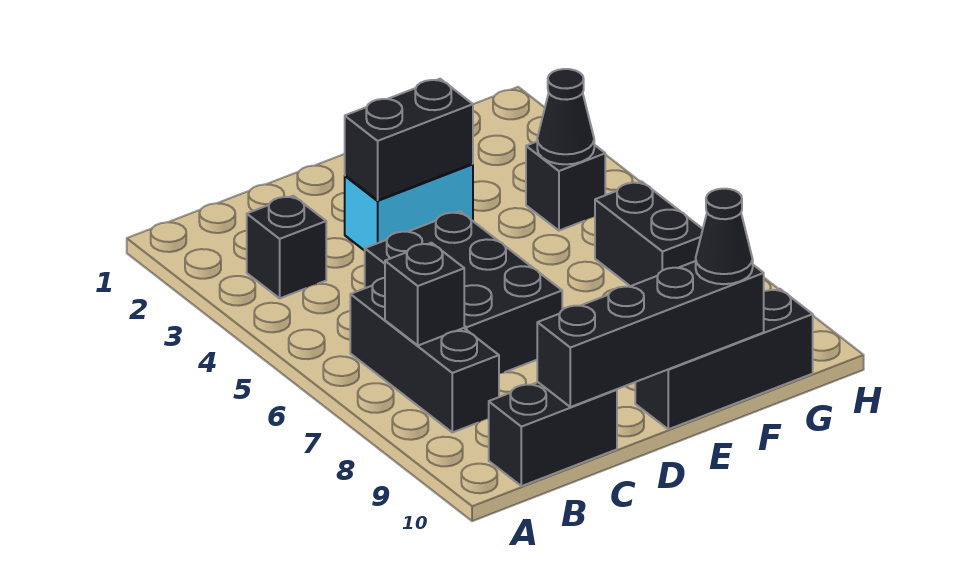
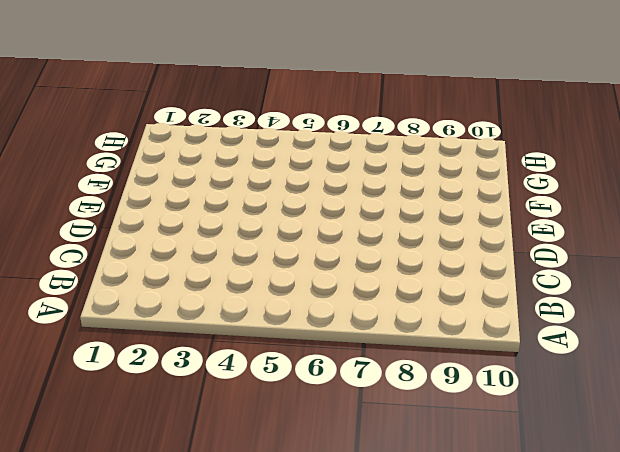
none -> black brick B3 level 1
none -> black brick B6:B8 level 1
none -> black brick B10:C10 level 1

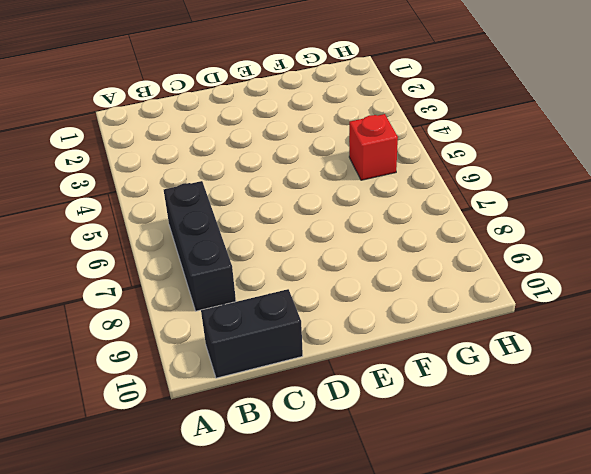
red brick G5 level 1 -> none
none -> black brick B3 level 1
none -> black brick C5:D7 level 1
none -> cyan brick D3:E3 level 1

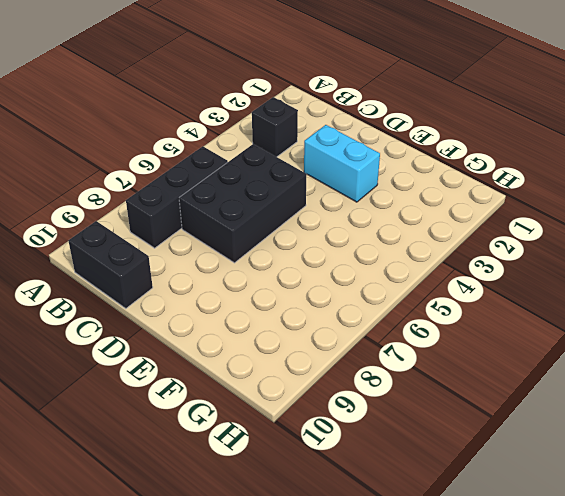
none -> black brick E10:G10 level 1
none -> black brick G4 level 1
none -> black brick G6:G7 level 1

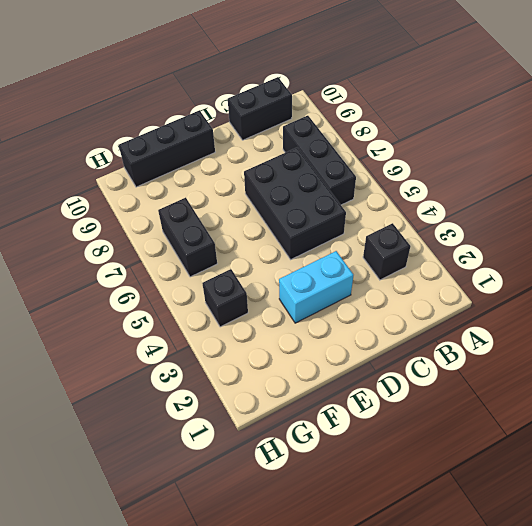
none -> black brick B7 level 2
none -> black brick C10:F10 level 2
none -> black brick D3:E3 level 2

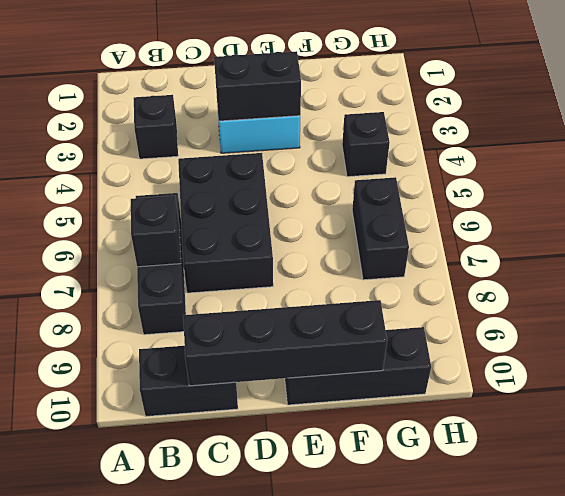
none -> black cone G4 level 2
none -> black cone F10 level 3

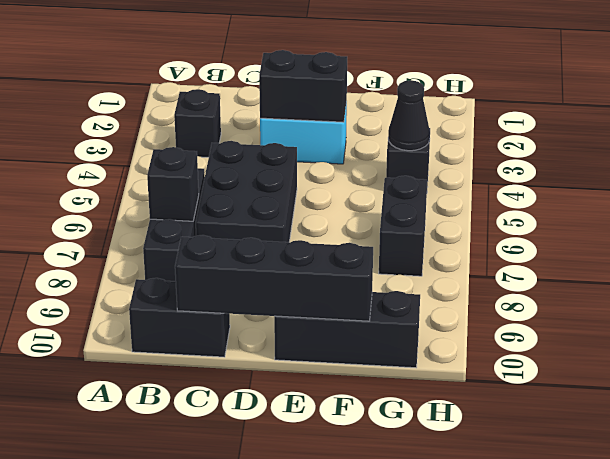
none -> black cone F10 level 3

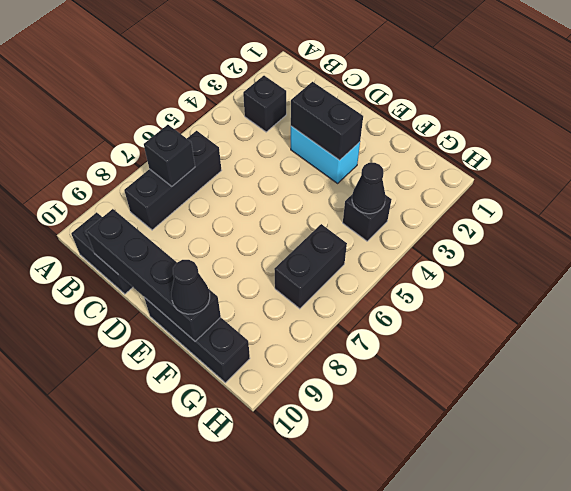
none -> black brick C5:D7 level 1

